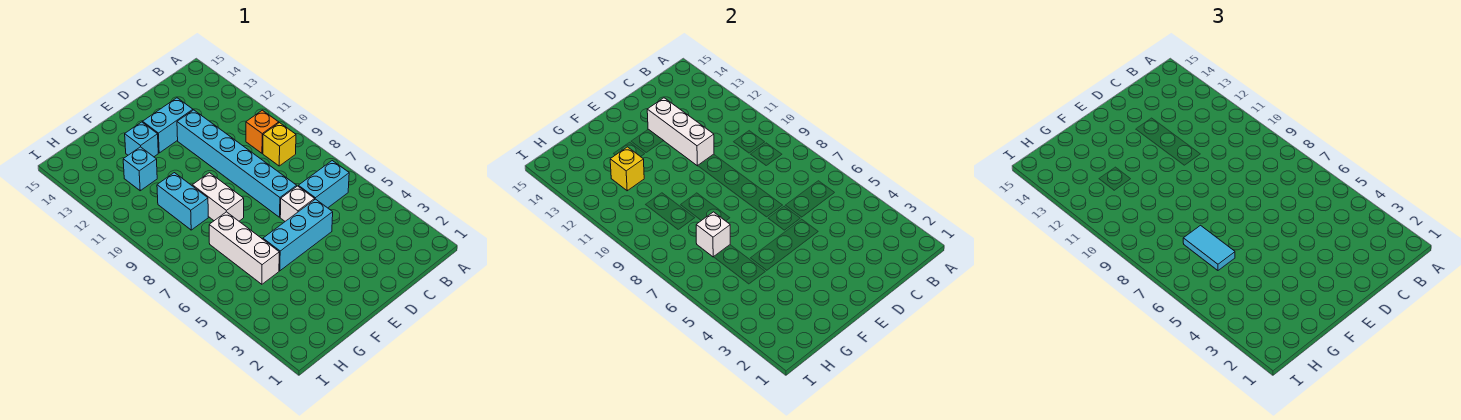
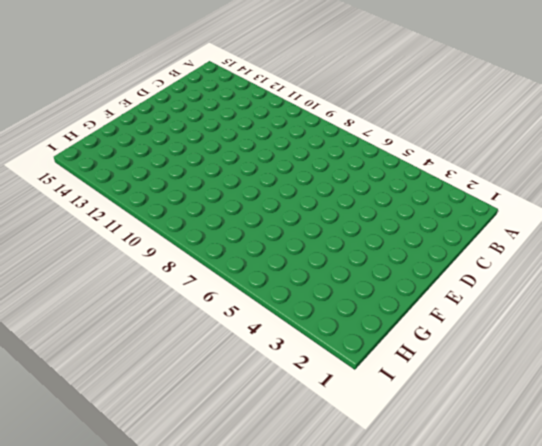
none -> cyan brick B6:C6 level 1
none -> yellow brick B9 level 1
none -> orange brick B10 level 1

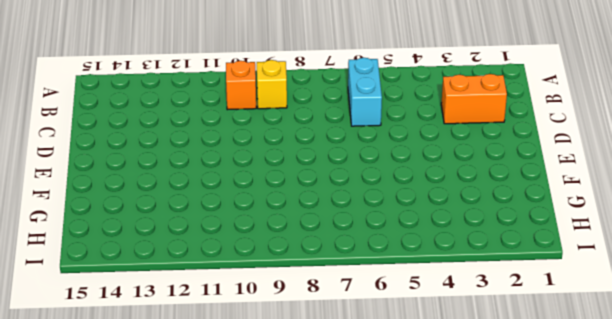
orange brick C2:C3 level 1 -> none
none -> cyan brick D5:F5 level 1
none -> white brick D6 level 1
none -> cyan brick D7:D12 level 1

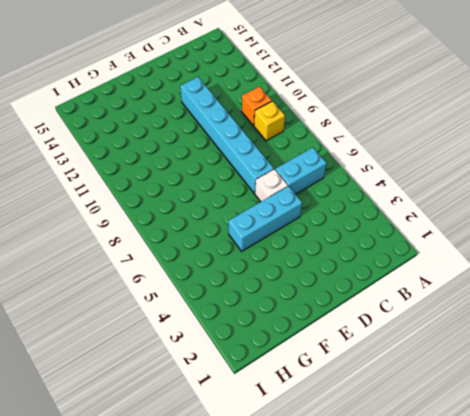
none -> cyan brick D13:E13 level 1
none -> white brick F8:F9 level 1
none -> cyan brick F13 level 1

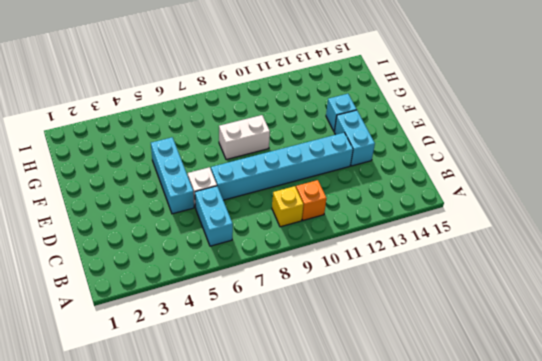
none -> white brick G5:G7 level 1
none -> cyan brick G9:G10 level 1
none -> cyan brick G12 level 1

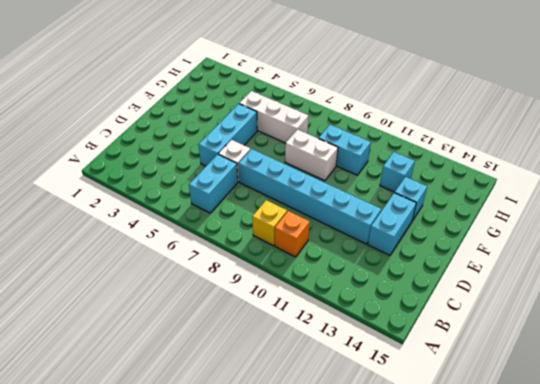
none -> white brick D11:D13 level 2
none -> white brick G7 level 2
none -> yellow brick G12 level 2

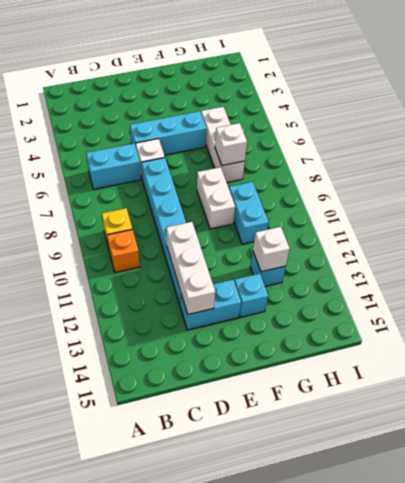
white brick G12 level 2 -> yellow brick G12 level 2
none -> cyan tile G6:G7 level 3

